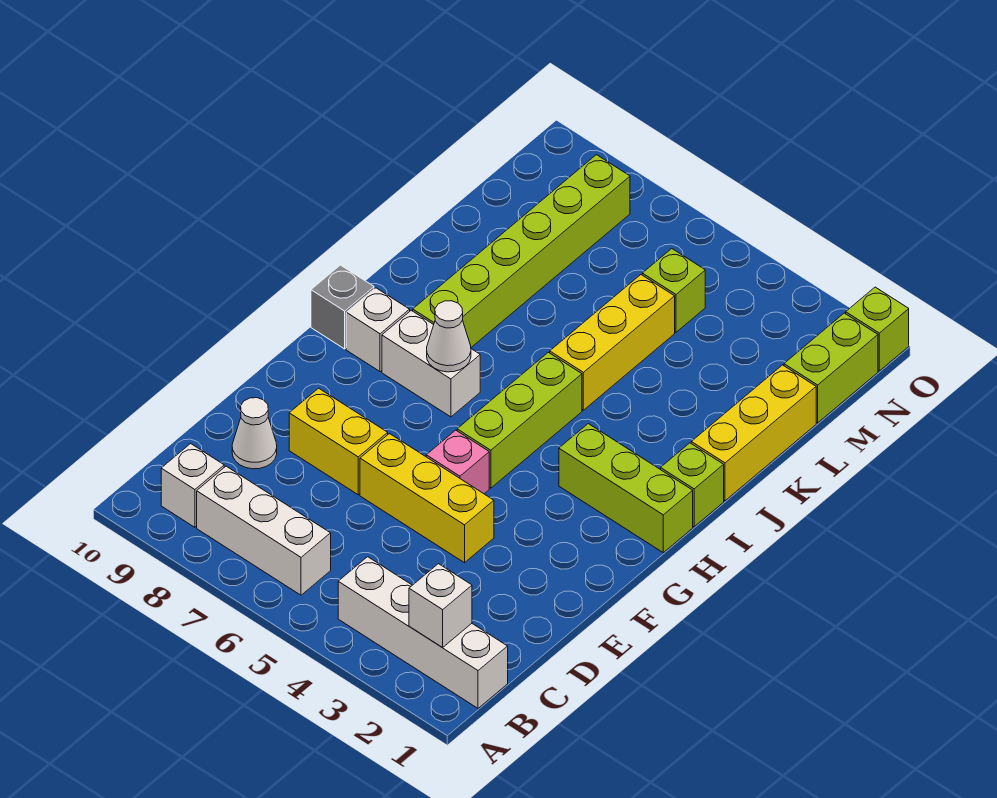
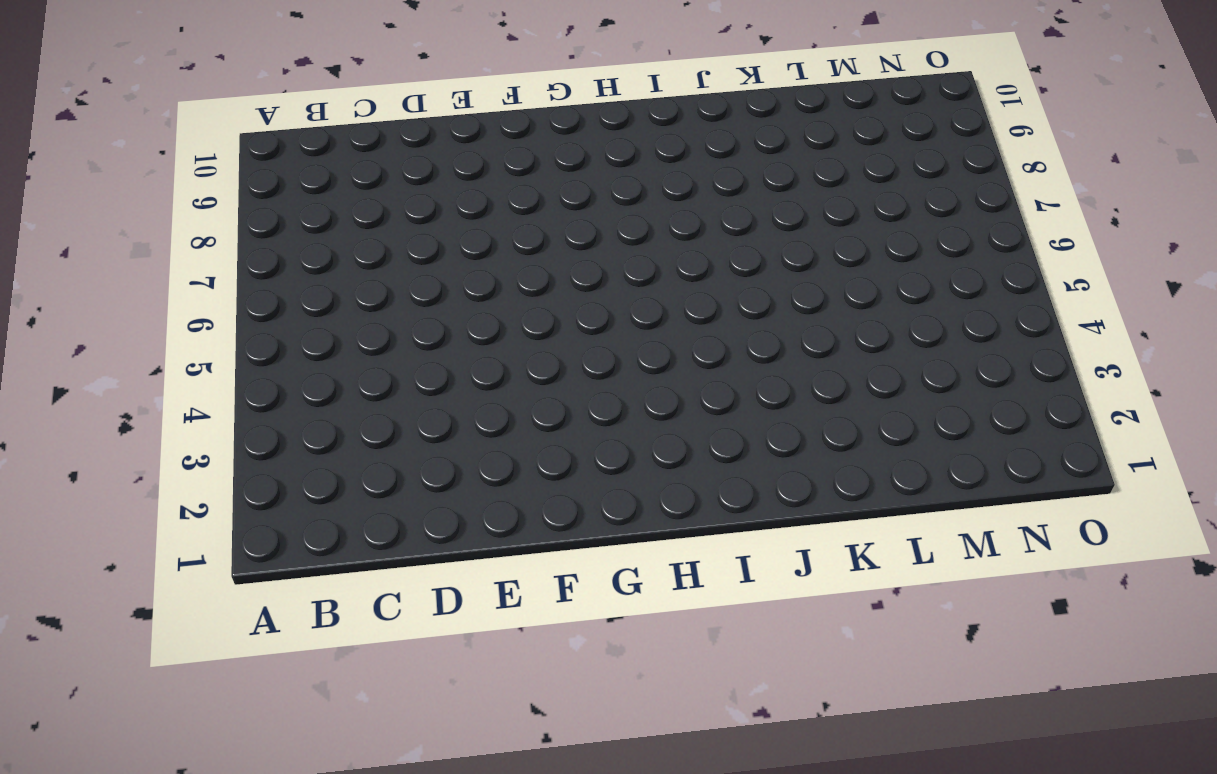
none -> white brick B1:B4 level 1
none -> white brick B6:B8 level 1
none -> white brick B9 level 1

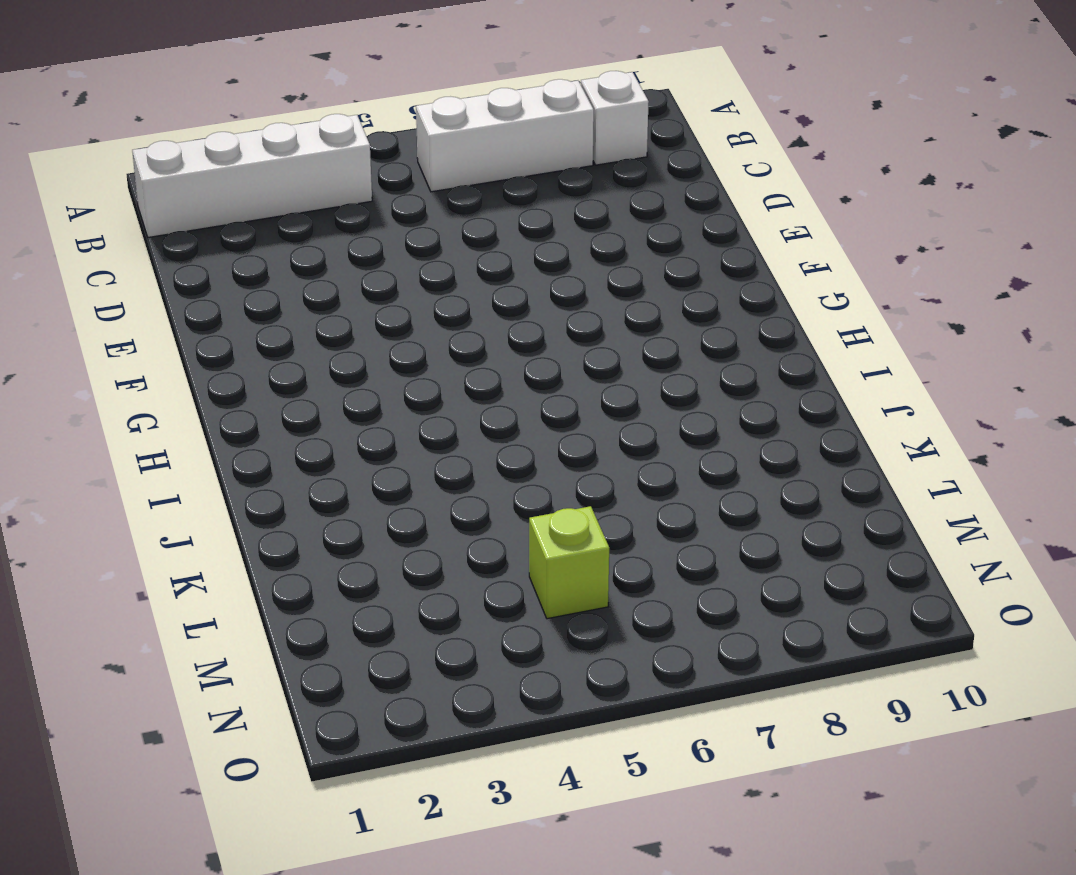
none -> white cone D9 level 1
none -> yellow brick E4:E6 level 1
none -> yellow brick E7:E8 level 1

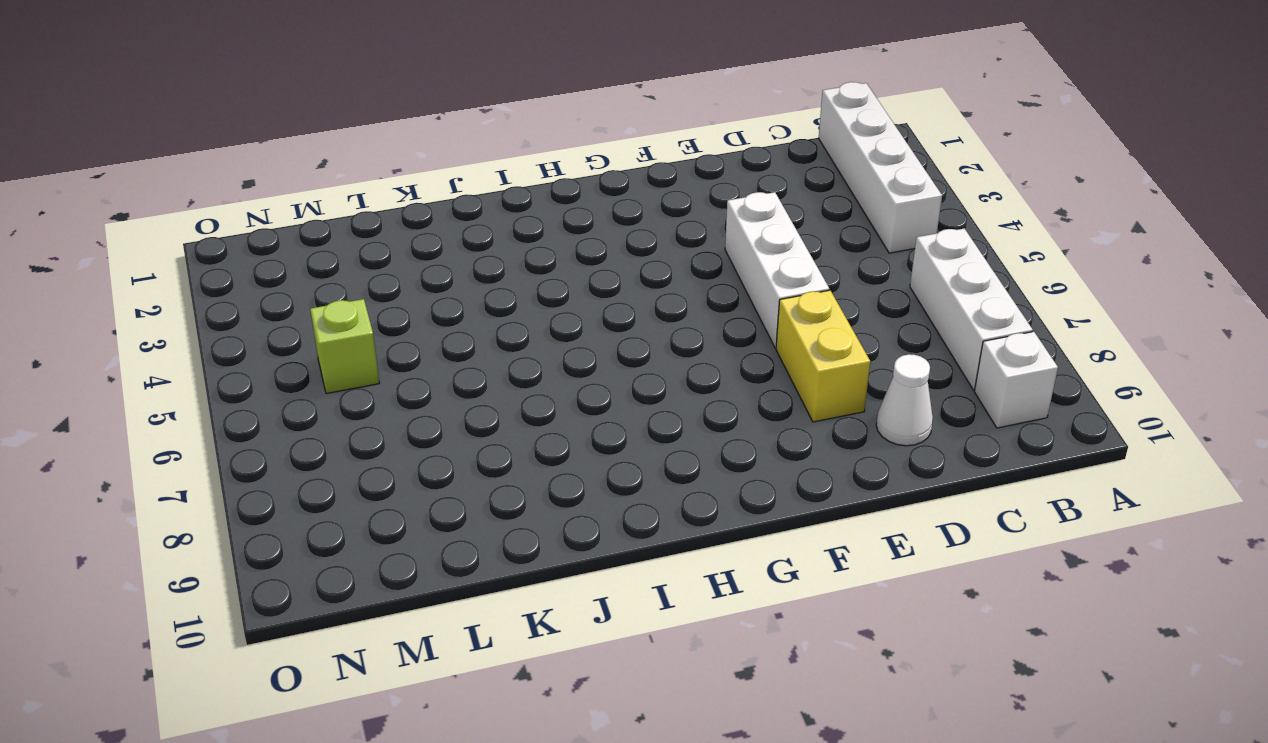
white brick E4:E6 level 1 -> yellow brick E4:E6 level 1
none -> pink brick F5 level 1
none -> lime brick G5:I5 level 1
none -> lime brick H1:H3 level 1

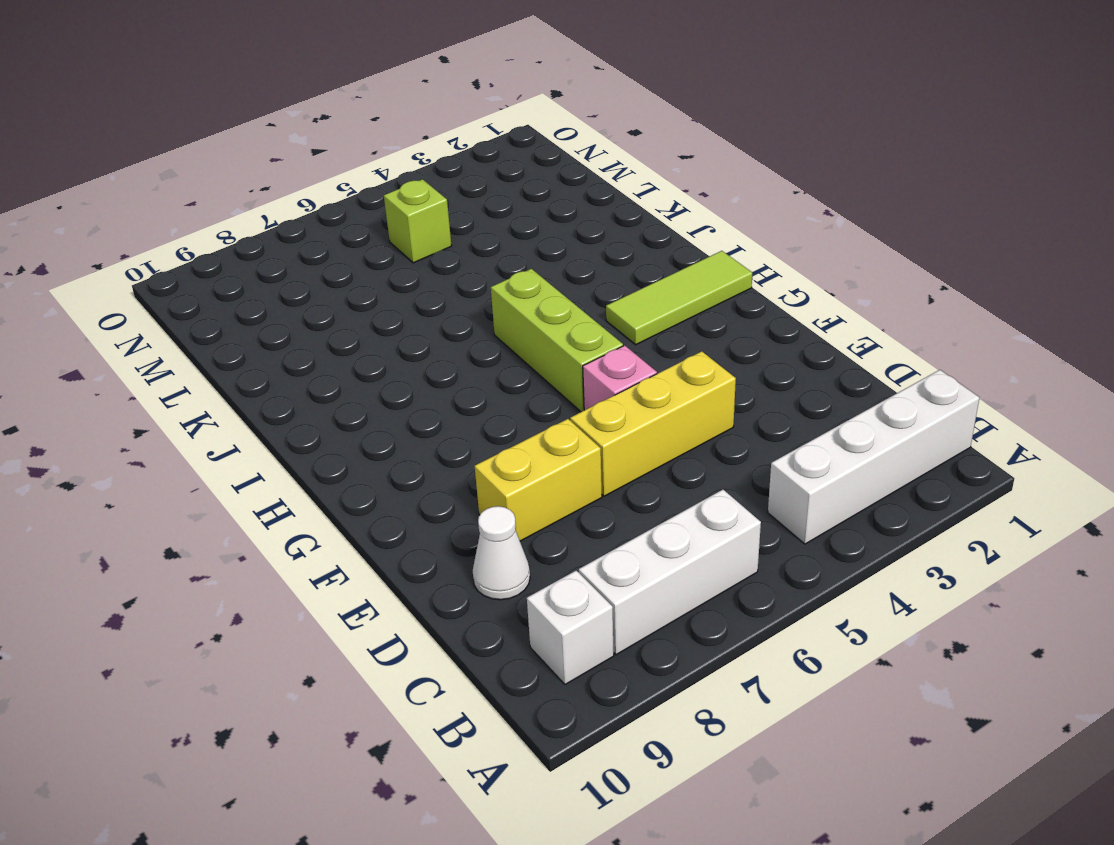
lime tile H1:H3 level 1 -> lime brick H1:H3 level 1
none -> white brick H7:H8 level 1
none -> white brick H9 level 1
none -> grey brick H10 level 1

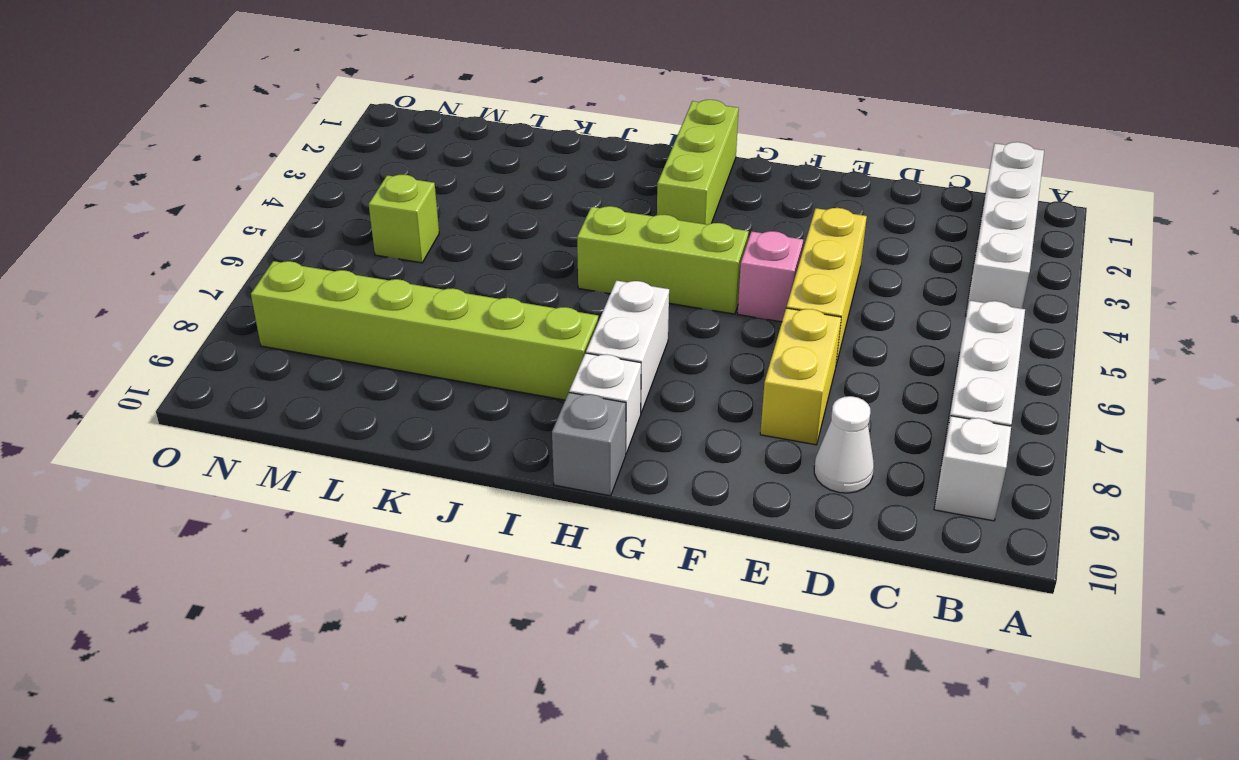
none -> lime brick I1 level 1
none -> yellow brick J1:L1 level 1
none -> yellow brick J5:L5 level 1

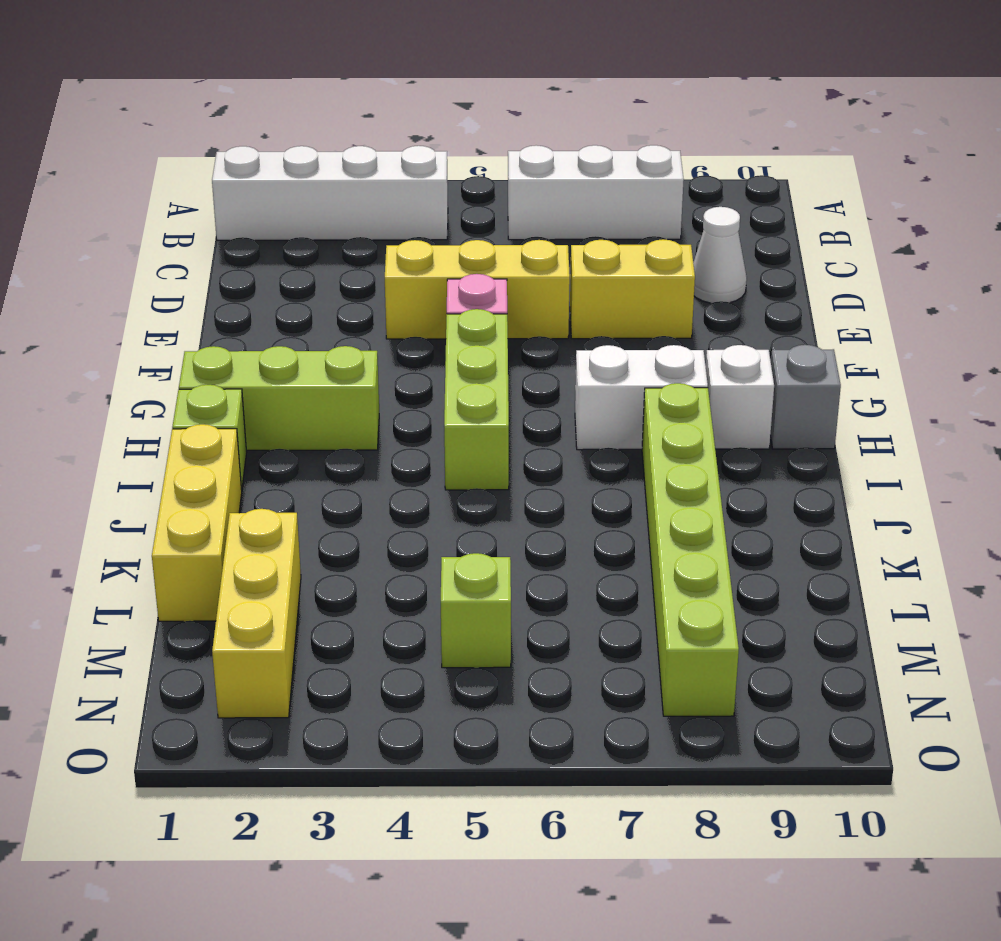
yellow brick L2:N2 level 1 -> yellow brick J5:L5 level 1
none -> white brick B9 level 1
none -> lime brick M1:N1 level 1
none -> lime brick O1 level 1

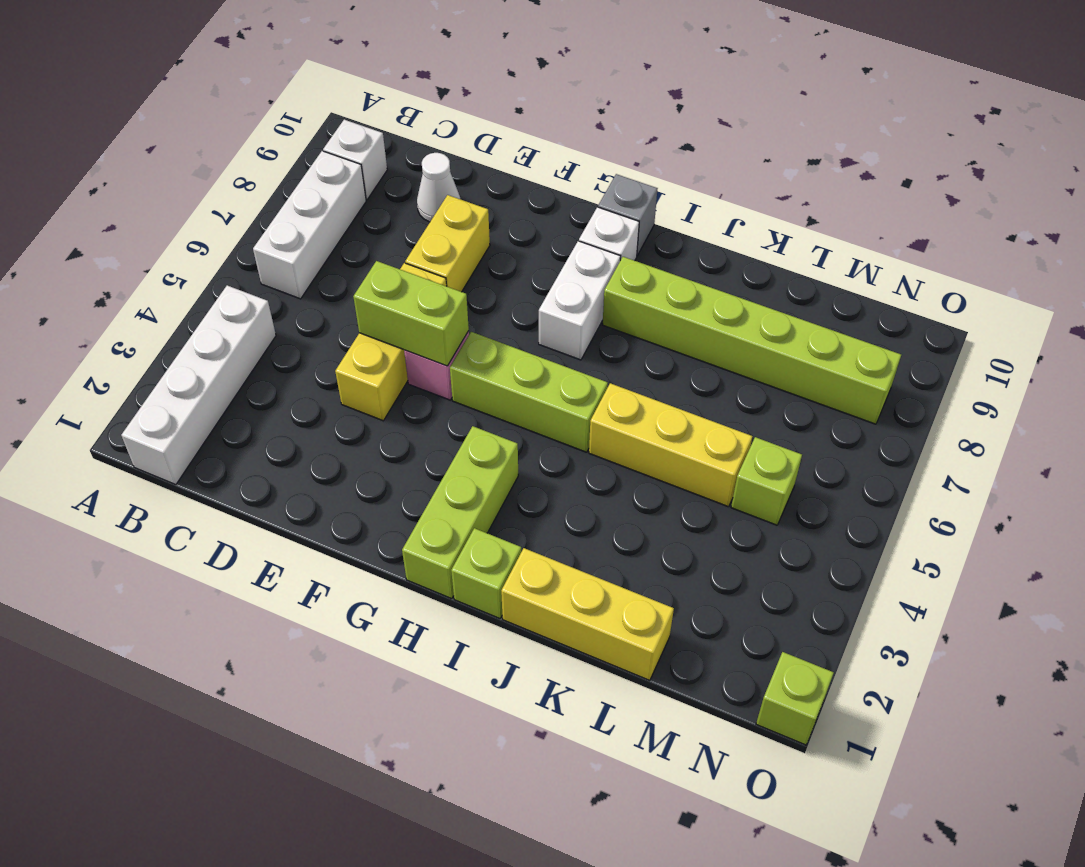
lime brick E5:F5 level 2 -> lime brick M1:N1 level 1
none -> white brick B2 level 2
none -> white cone H7 level 2

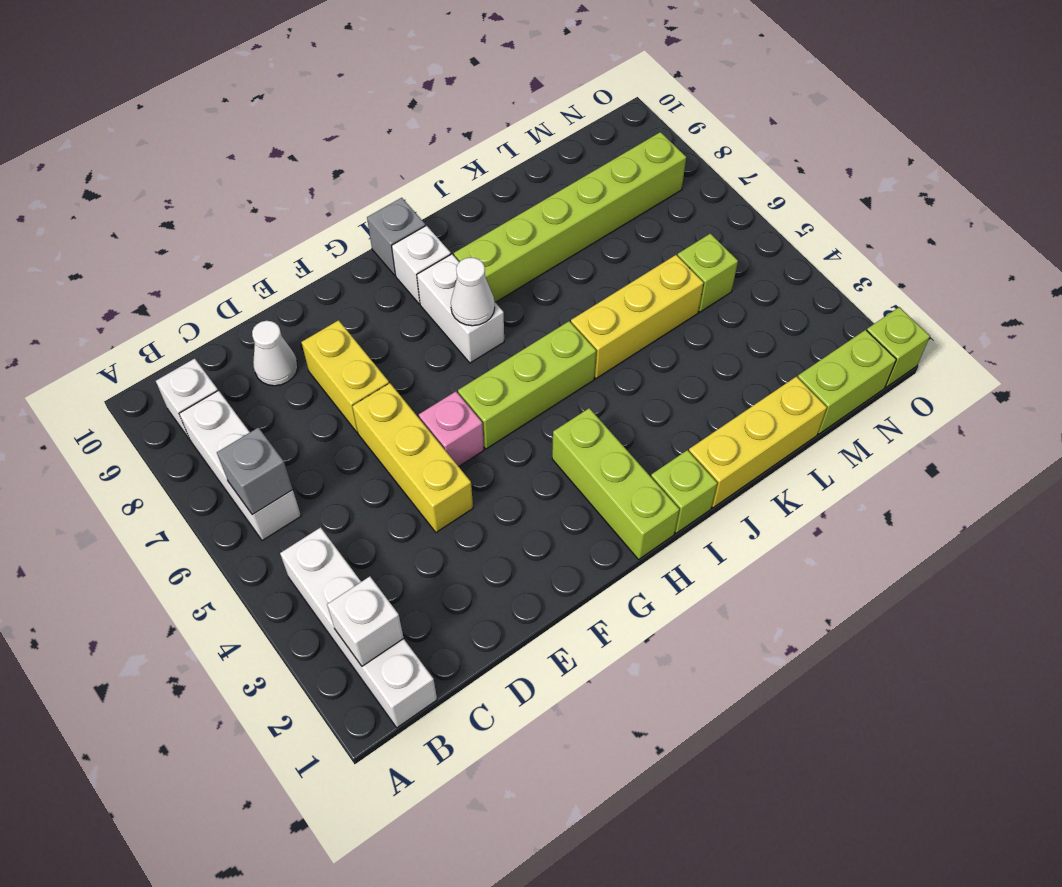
grey brick B6 level 2 -> none

